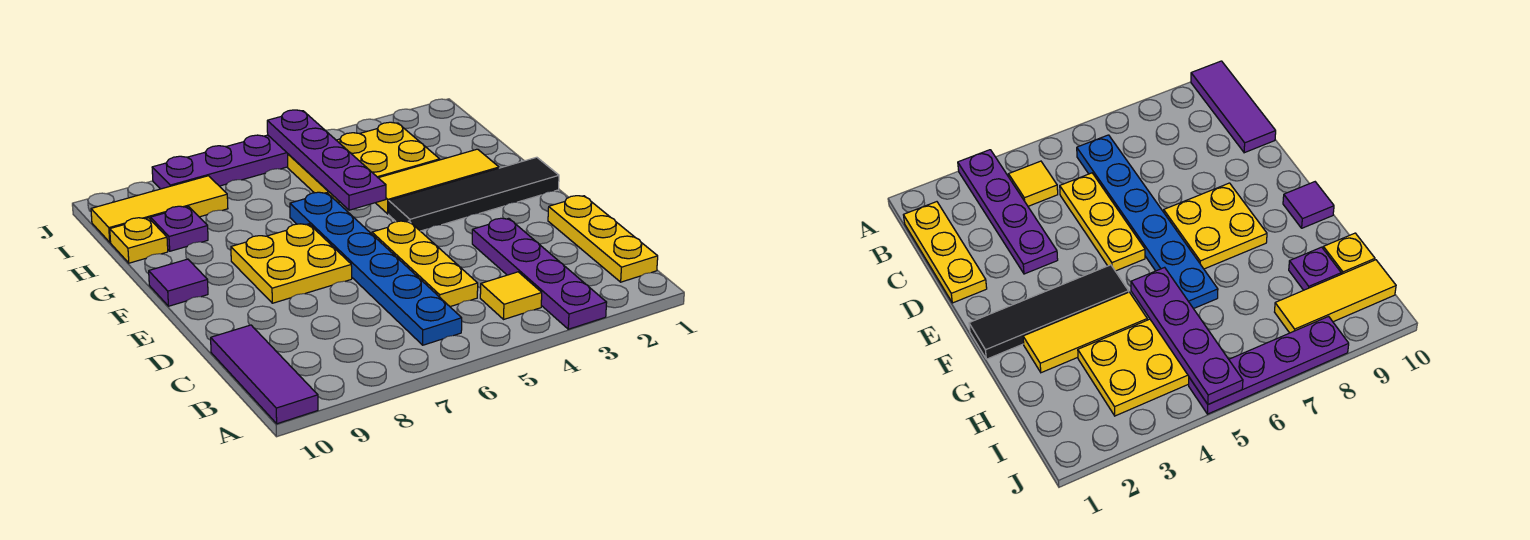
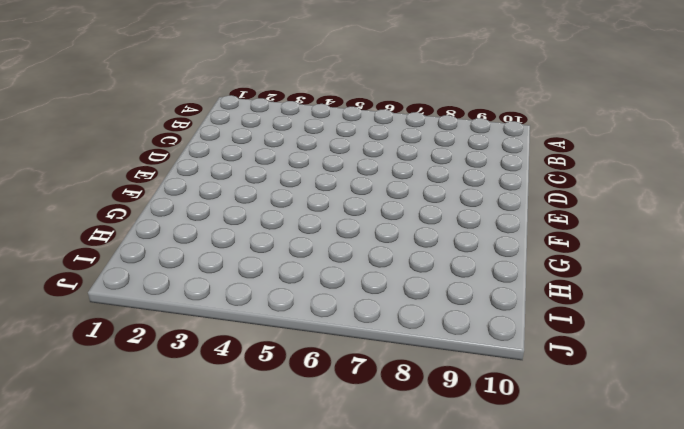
none -> purple plate A3:D3 level 1
none -> purple tile A10:C10 level 1
none -> yellow plate B1:D1 level 1

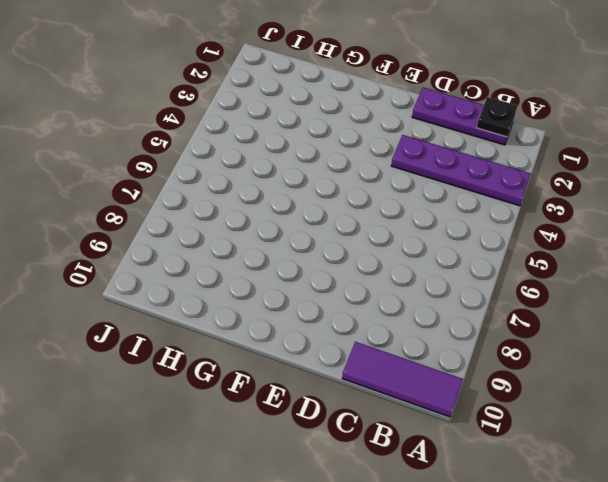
purple plate B1:D1 level 1 -> yellow plate B1:D1 level 1
black plate B1 level 2 -> none
none -> yellow tile B4 level 1
none -> blue plate B6:G6 level 1
none -> yellow plate C5:E5 level 1

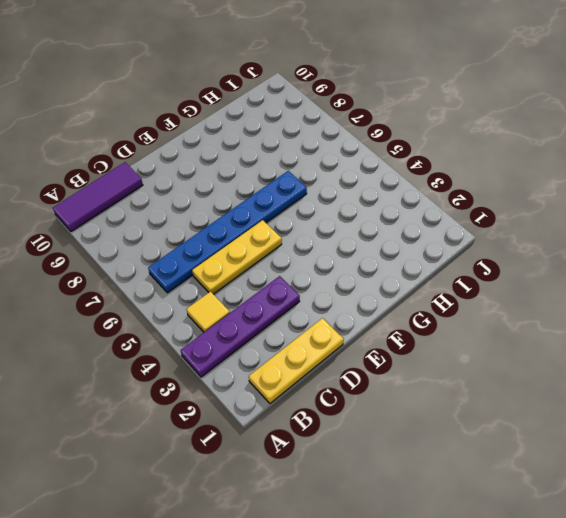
none -> yellow plate E7:F8 level 1
none -> black tile F1:F4 level 1
none -> purple tile F10 level 1

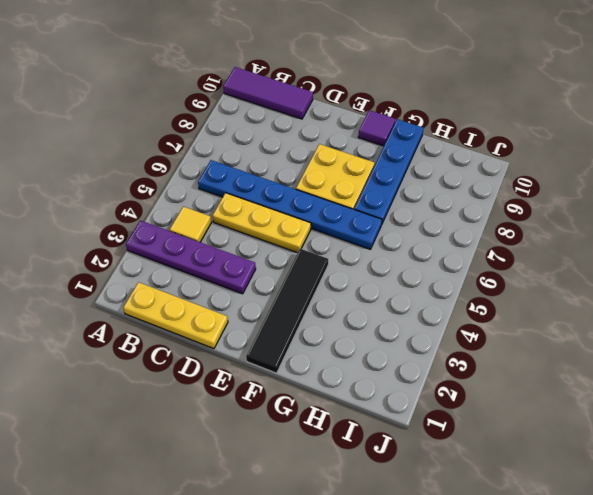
blue plate G7:G10 level 1 -> none
none -> yellow tile G2:G4 level 1
none -> yellow plate H3:I5 level 1
none -> purple plate H9 level 1

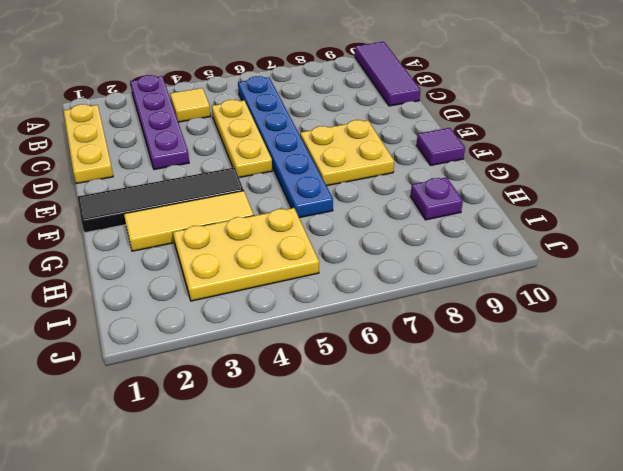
none -> yellow plate H10 level 1
none -> yellow tile I8:I10 level 1
none -> purple plate J5:J8 level 1

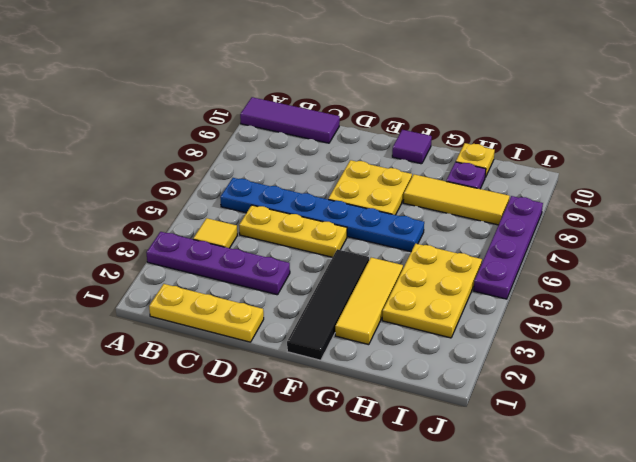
yellow tile G8:I8 level 1 -> yellow tile I8:I10 level 1
none -> purple plate G5:J5 level 2

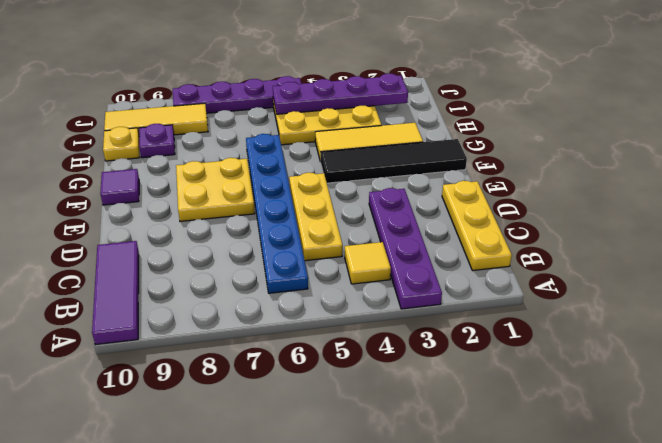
purple plate I2:I5 level 2 -> purple plate G5:J5 level 2

